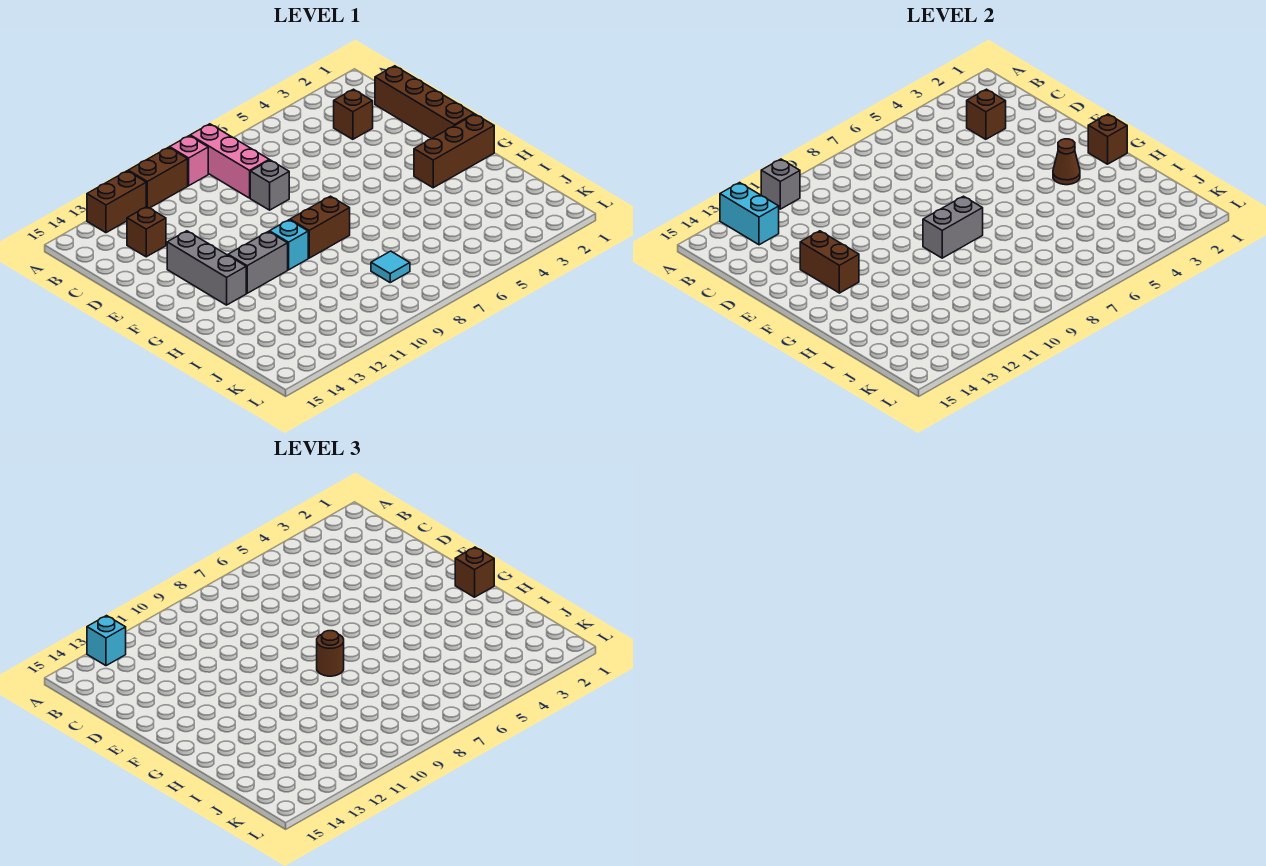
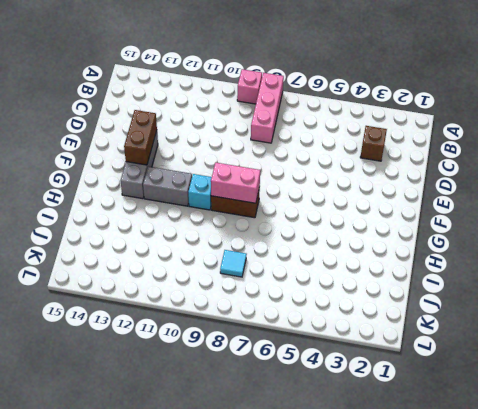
pink brick G8:G9 level 2 -> grey brick G8:G9 level 2
none -> brown brick A10:A11 level 1
none -> brown brick A12:A13 level 1
none -> brown brick C1:F1 level 1

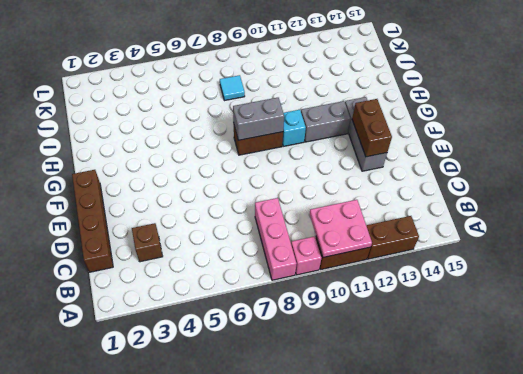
pink plate A10:B11 level 2 -> grey brick A11 level 2
none -> brown brick C13 level 1
none -> grey brick D8 level 1
none -> brown brick G1:G3 level 1

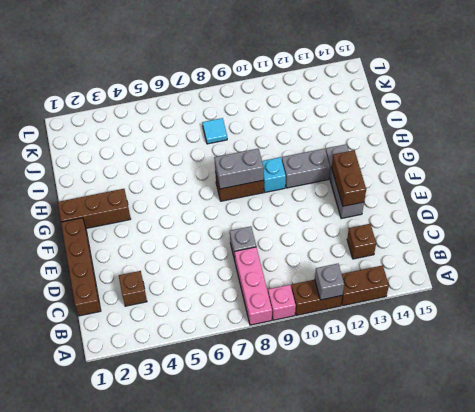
none -> cyan brick A13:B13 level 2
none -> brown brick C3 level 2
none -> brown brick G1 level 2

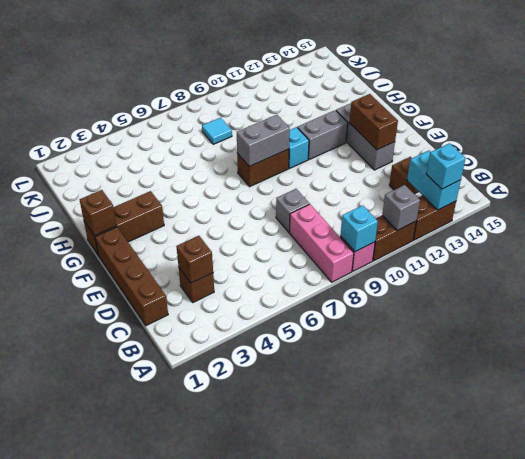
cyan brick A9 level 2 -> none
none -> brown cone G3 level 2
none -> brown brick G1 level 3
none -> brown round brick G8 level 3

